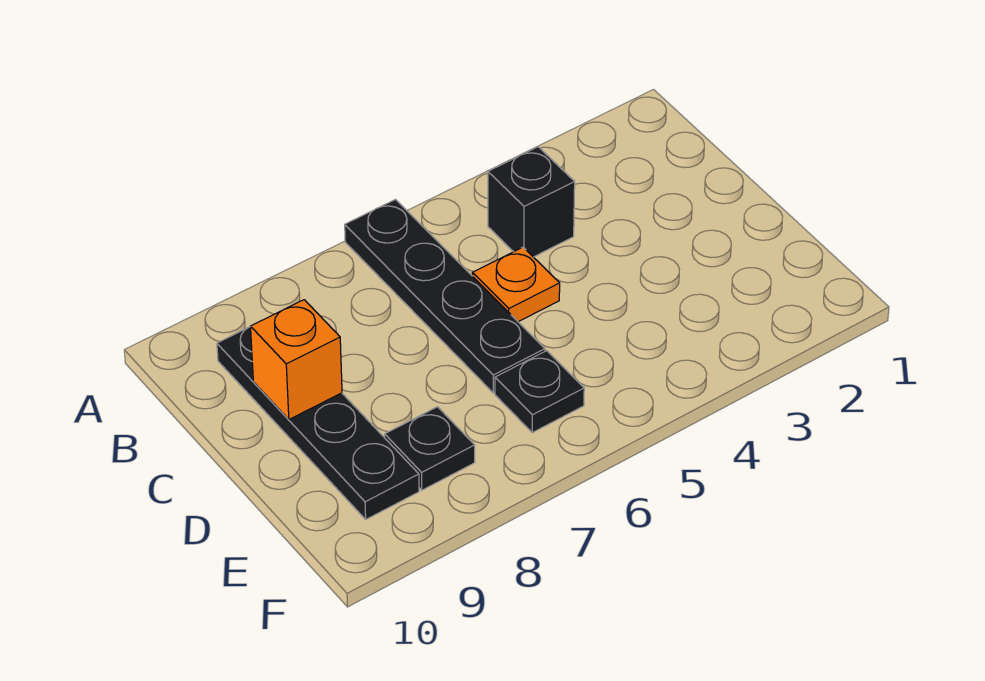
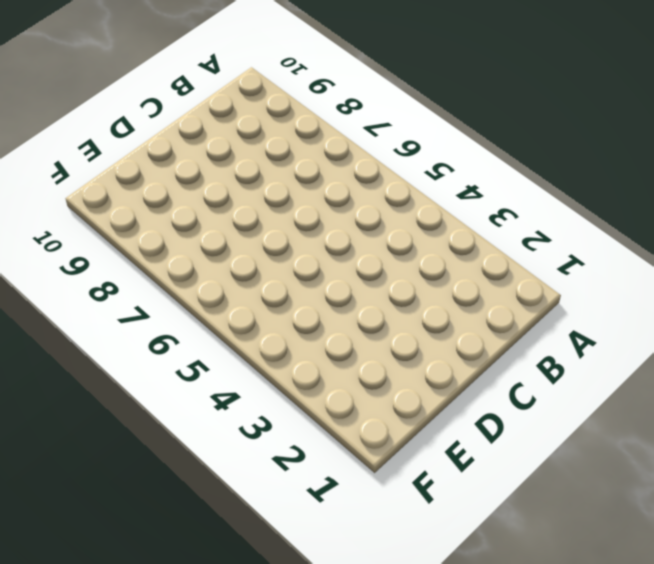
none -> black plate A6:D6 level 1
none -> black brick B4 level 1

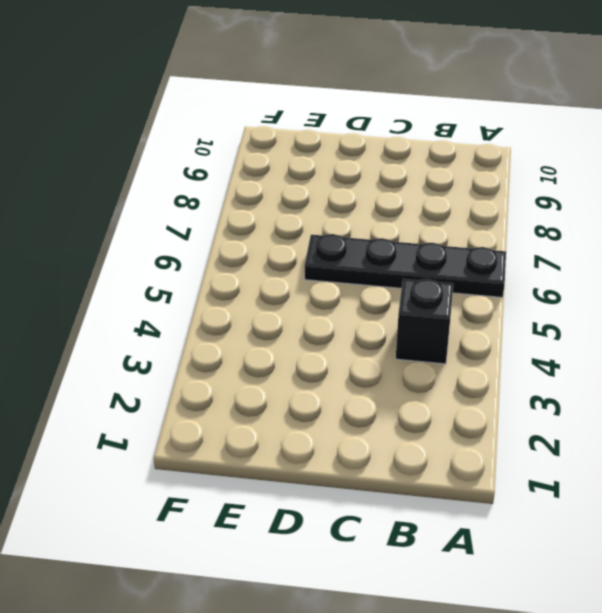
none -> black plate B9:E9 level 1
none -> orange plate C5 level 1

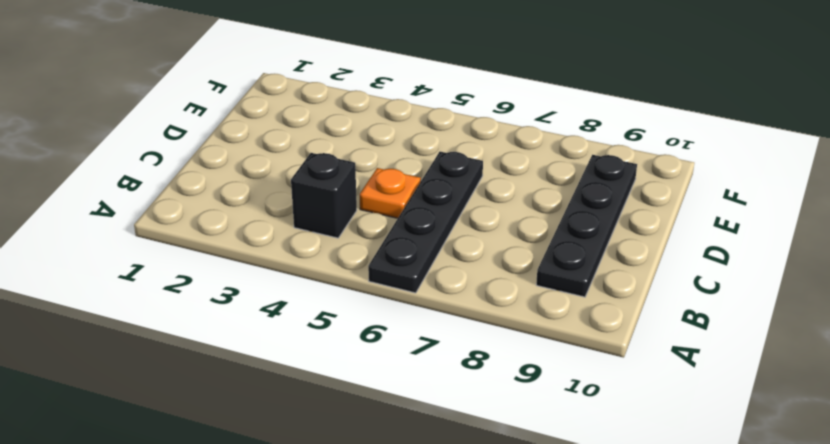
none -> black plate E6 level 1
none -> black plate E8 level 1

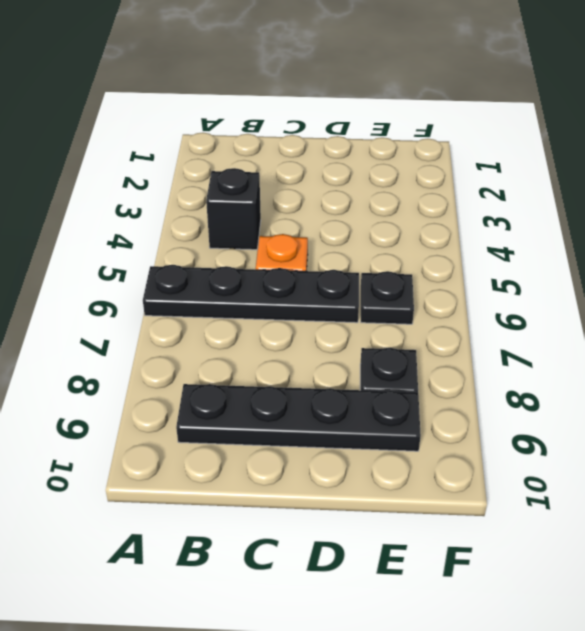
none -> orange brick C9 level 2

